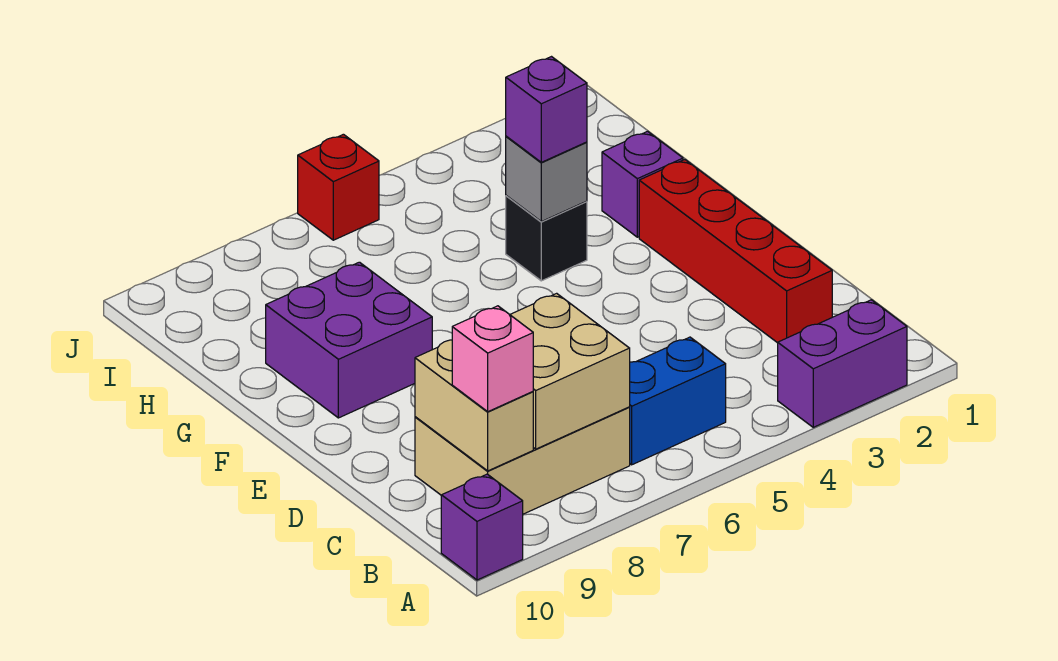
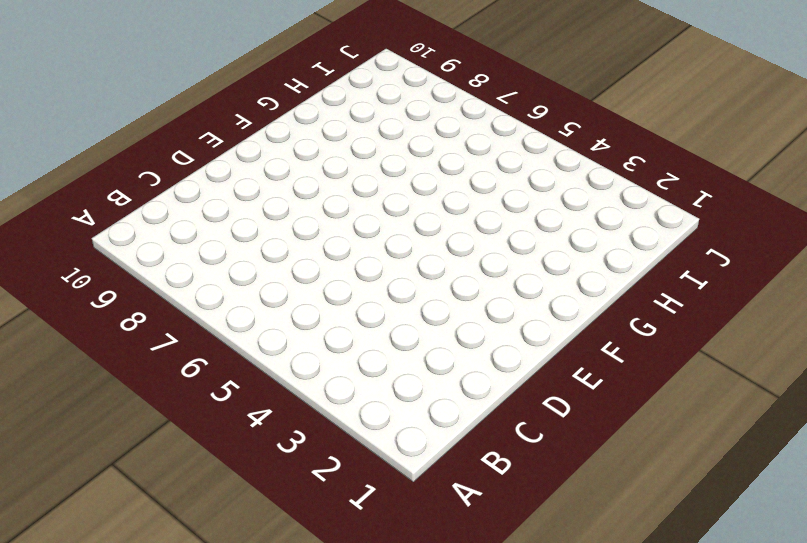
none -> purple brick A2:A3 level 1
none -> purple brick A10 level 1
none -> blue brick B5:B6 level 1

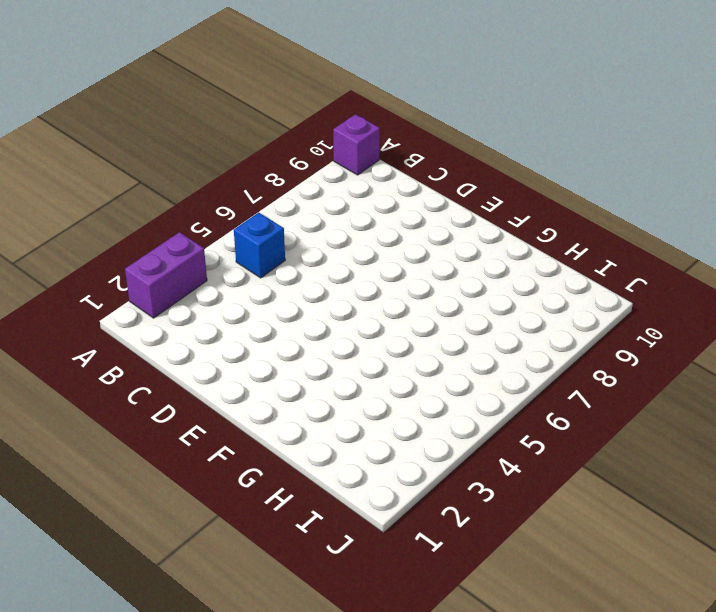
blue brick B5 level 1 -> blue brick B5:B6 level 1
none -> tan brick B7:C9 level 1
none -> red brick C2:F2 level 1
none -> purple brick F8:G9 level 1

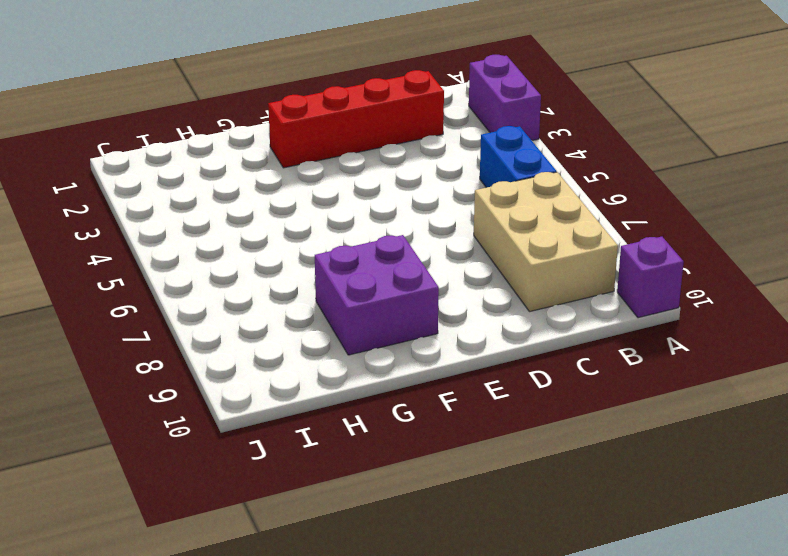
none -> purple brick G2 level 1
none -> black brick G4 level 1
none -> red brick J6 level 1

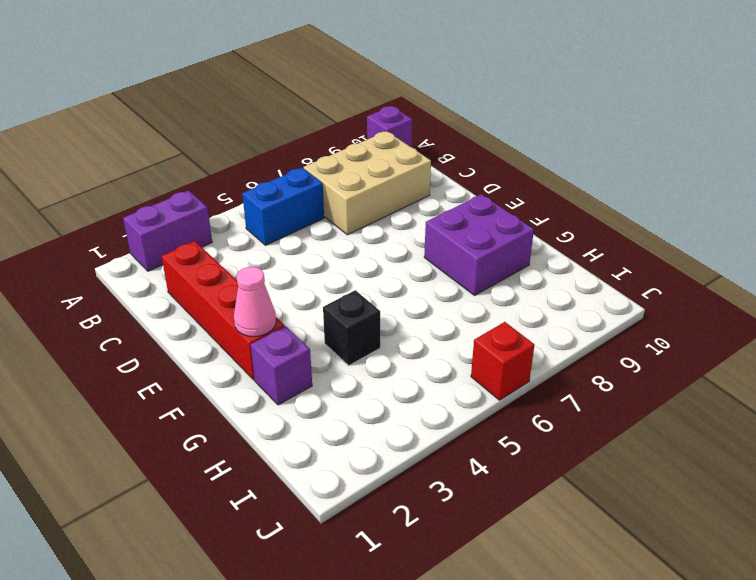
pink cone F2 level 2 -> none
none -> tan brick B7:C8 level 2
none -> tan brick B9:C9 level 2
none -> grey brick G4 level 2

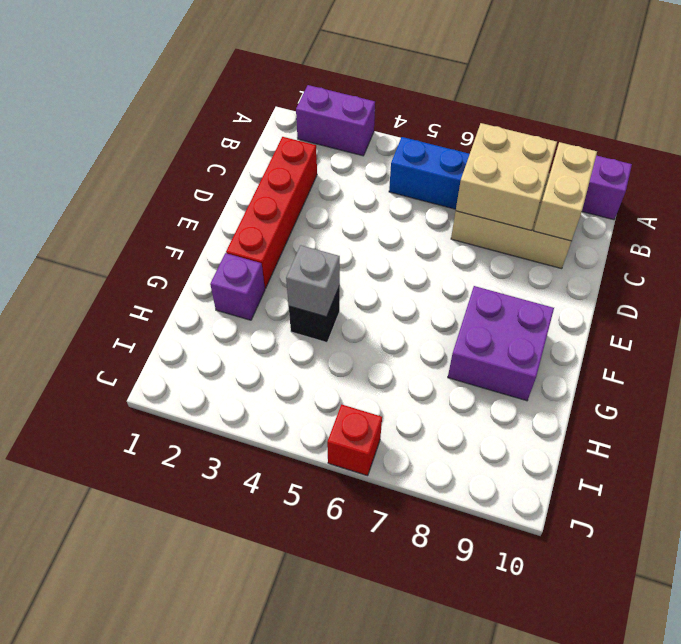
none -> pink brick B9 level 3
none -> purple brick G4 level 3

